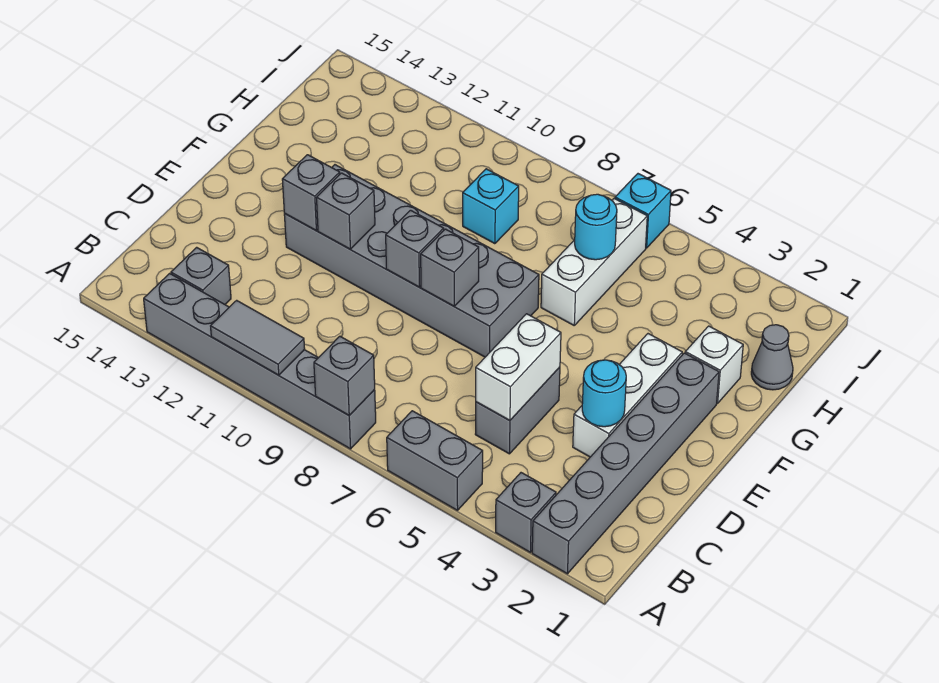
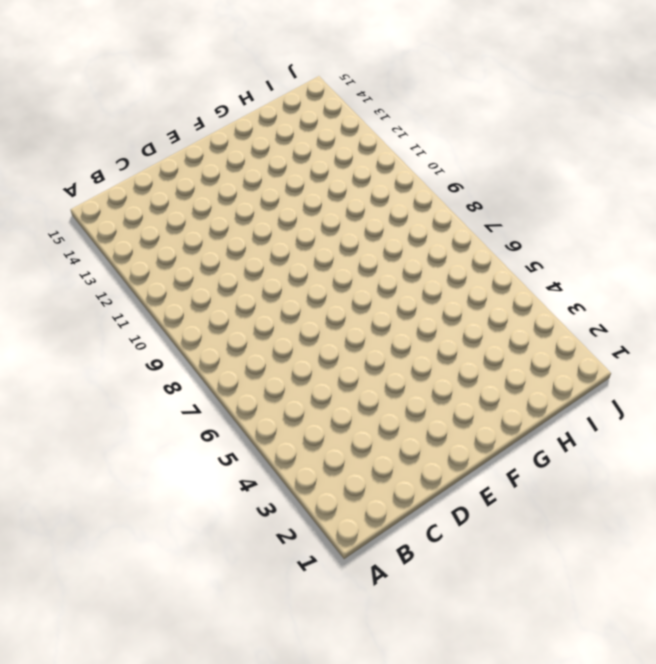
none -> grey brick A2:F2 level 1
none -> grey brick A3 level 1
none -> grey brick A5:A6 level 1

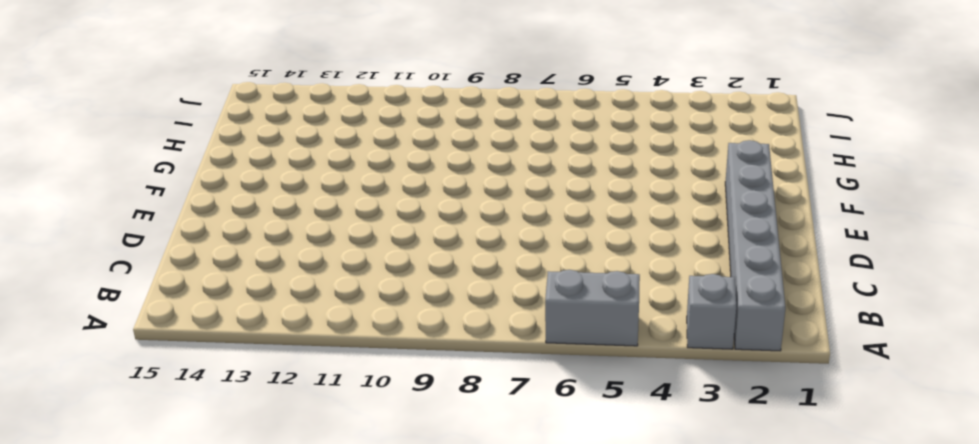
none -> grey brick A8:A13 level 1
none -> grey brick B13 level 1
none -> grey brick C5:D5 level 1

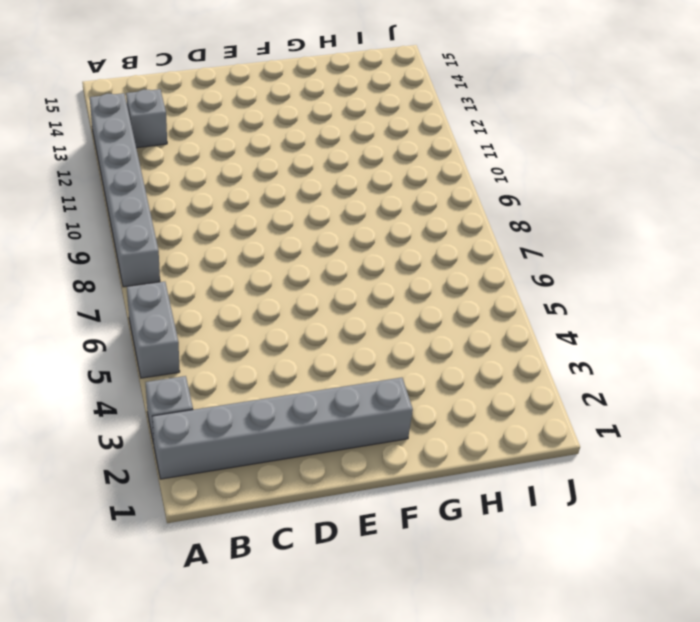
none -> grey brick C5:D5 level 1
none -> white brick D3:F3 level 1
none -> grey brick E7:F12 level 1

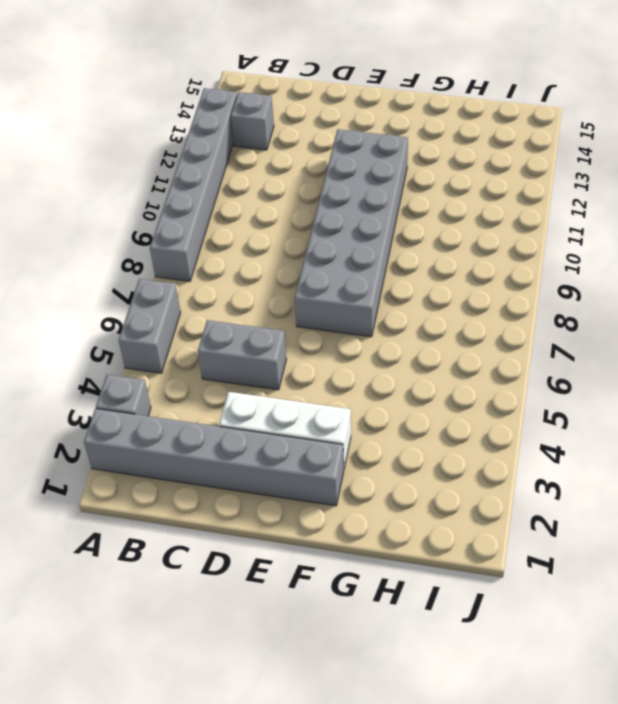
none -> white brick G2 level 1
none -> white brick G6:I6 level 1
none -> grey cone H1 level 1

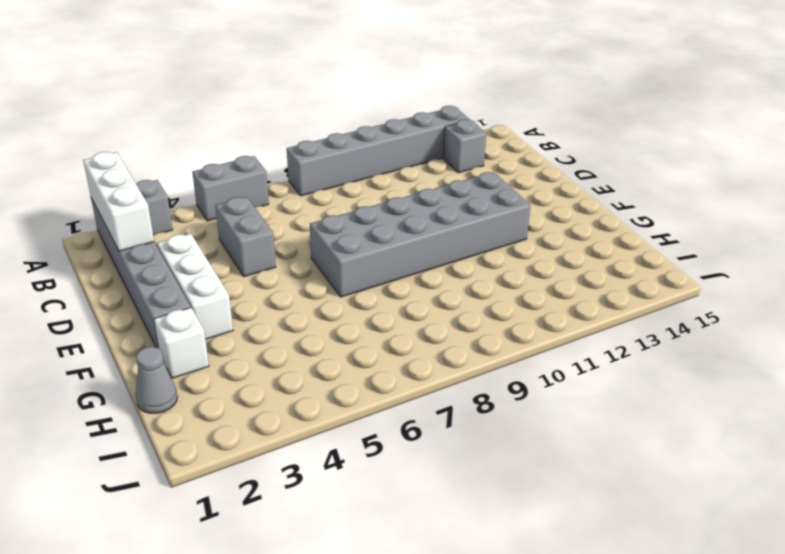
white brick A2:C2 level 2 -> white brick G6:I6 level 1
none -> cyan brick H9 level 1
none -> cyan brick J6 level 1
none -> grey brick A8 level 2

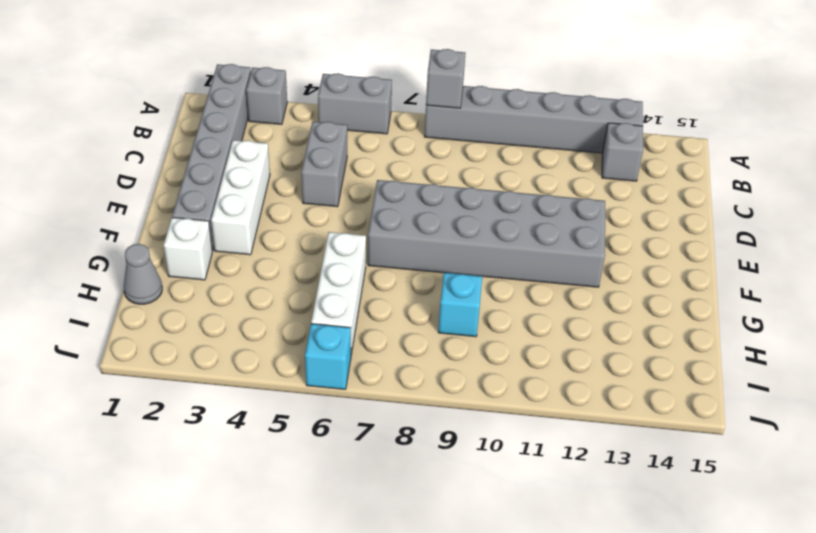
none -> grey tile A10:A11 level 2
none -> white brick C5:D5 level 2
none -> cyan round brick D3 level 2

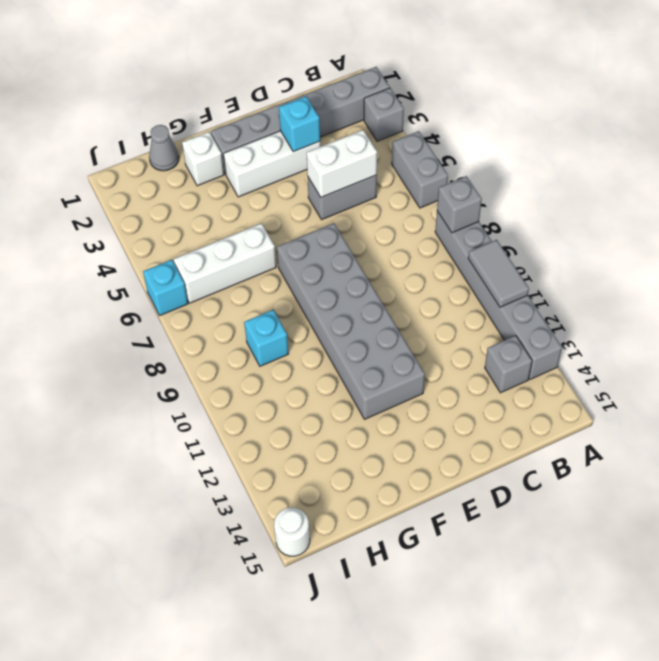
cyan brick D3 level 2 -> cyan round brick D3 level 2
white round brick J15 level 1 -> none
none -> grey brick E8 level 2
none -> grey brick E9 level 2
none -> grey brick E11 level 2

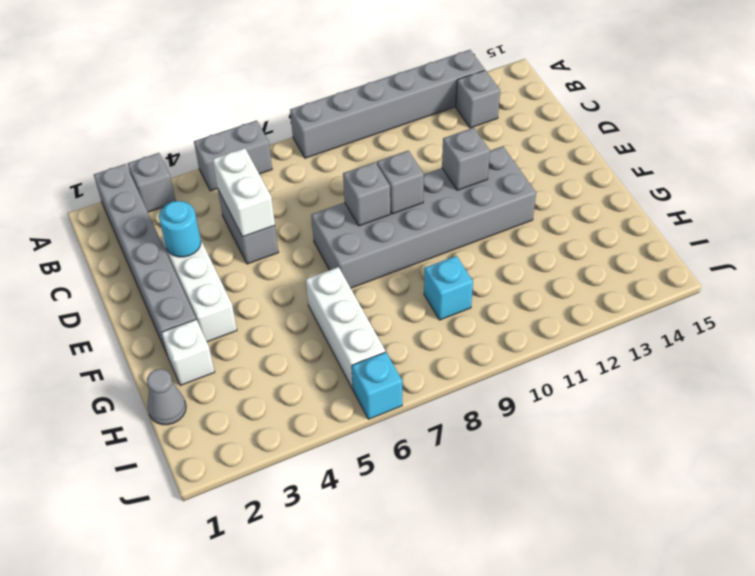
none -> grey brick A8 level 2
none -> grey tile A10:A11 level 2
none -> grey brick E12 level 2

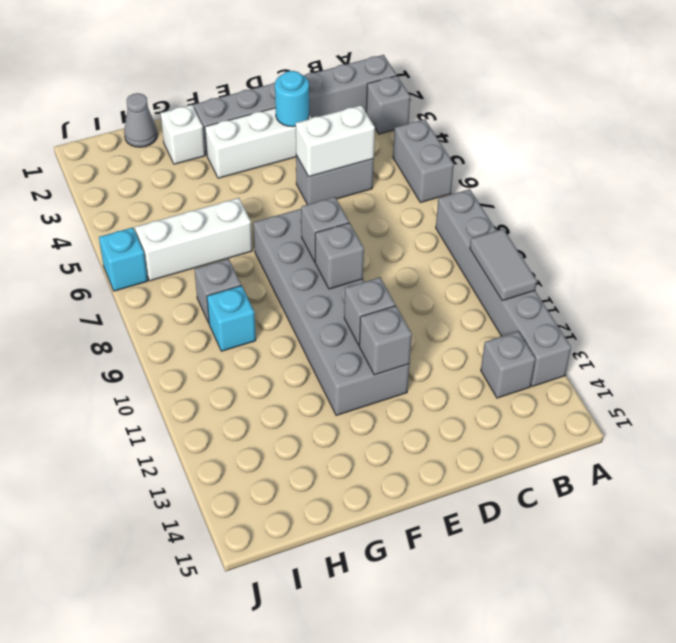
grey brick H8 level 1 -> grey brick A8 level 2
none -> cyan round brick H6 level 2

